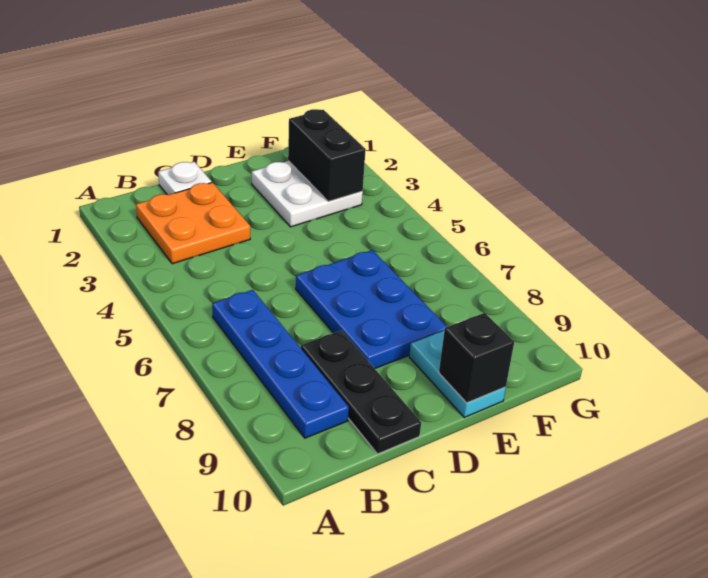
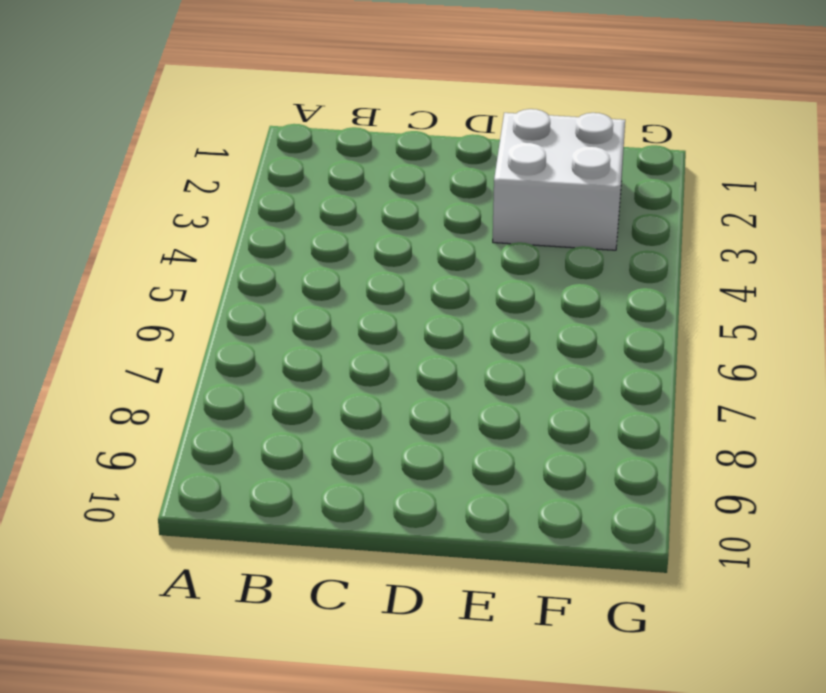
white brick E2:F3 level 1 -> white plate E2:F3 level 1
none -> orange plate B2:C3 level 1
none -> blue plate B6:B9 level 1

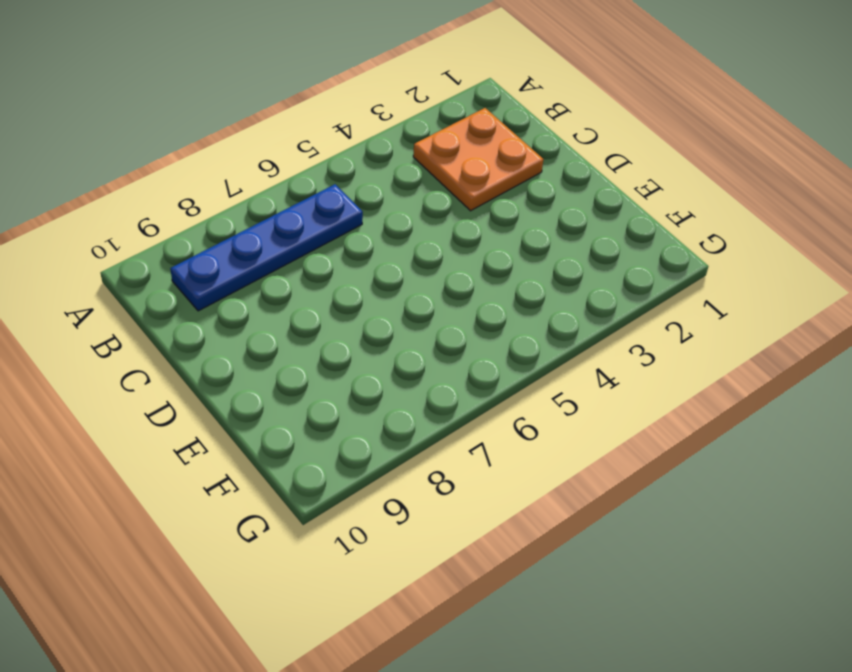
none -> white plate C1 level 1
none -> black plate C8:C10 level 1

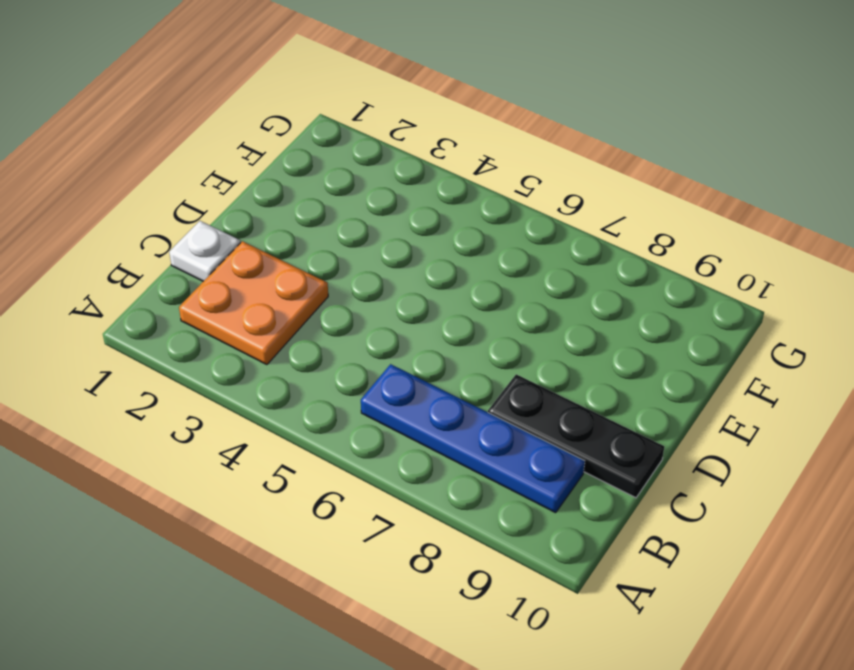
none -> blue plate D6:E8 level 1
none -> white plate E2:F3 level 1

